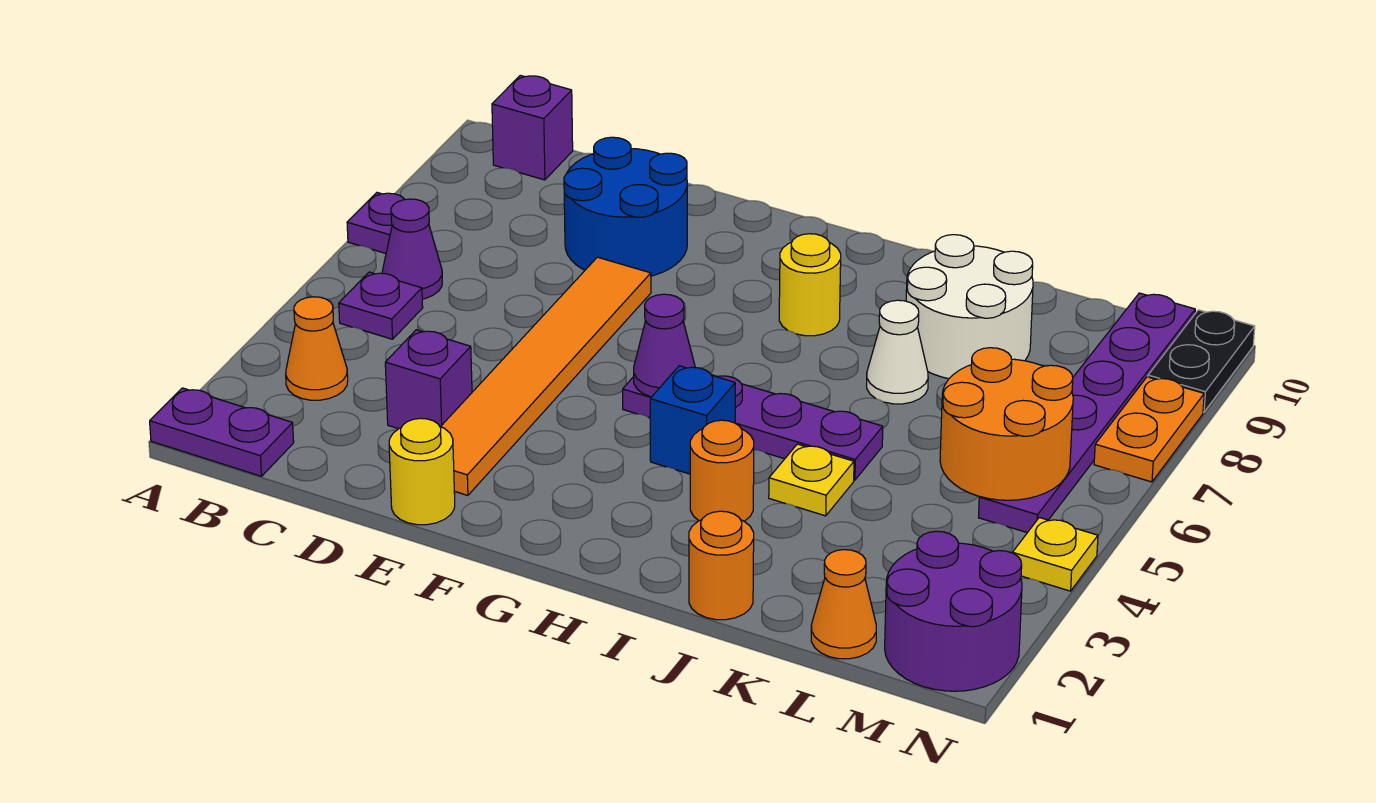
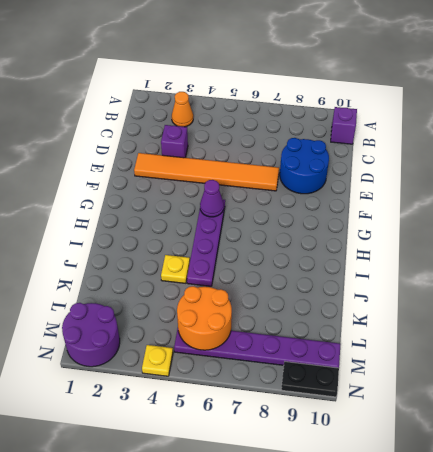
none -> purple plate A1:B1 level 1
none -> purple plate A7 level 1
none -> purple plate B5 level 1

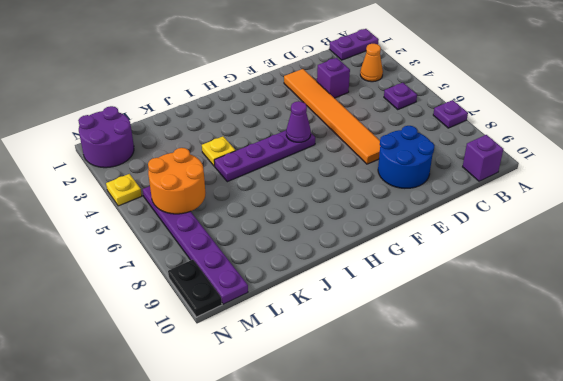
none -> purple cone B6 level 1
none -> yellow round brick E1 level 1
none -> blue brick H4 level 1

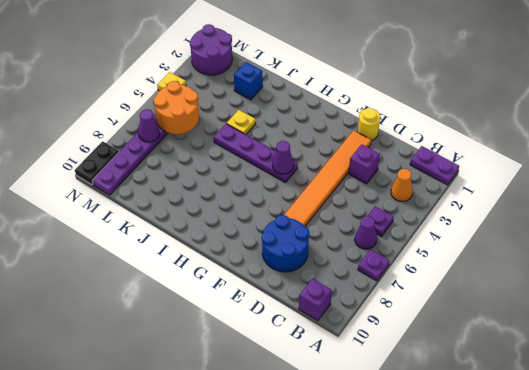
blue brick K2 level 1 -> blue brick H4 level 1
purple cone M7 level 2 -> none
none -> yellow round brick H8 level 1
none -> orange round brick I3 level 1
none -> orange round brick J1 level 1

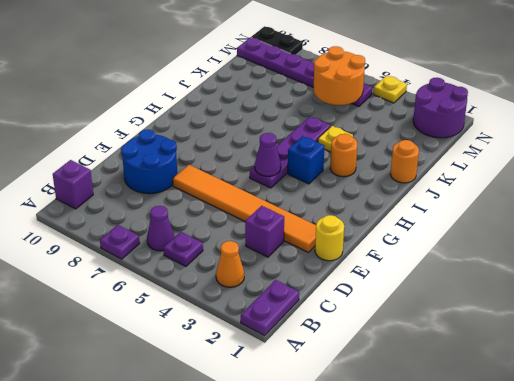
none -> yellow round brick H8 level 1
none -> white cone J7 level 1
none -> white round brick J8:K9 level 1

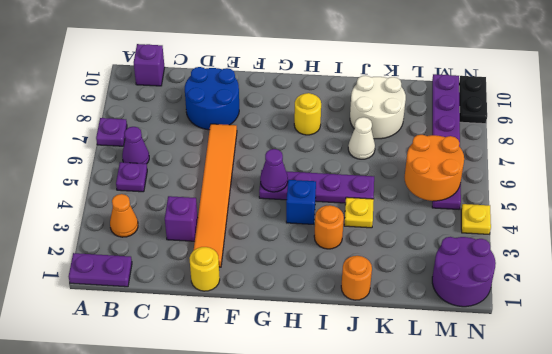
none -> orange cone L1 level 1
none -> orange plate N7:N8 level 1

